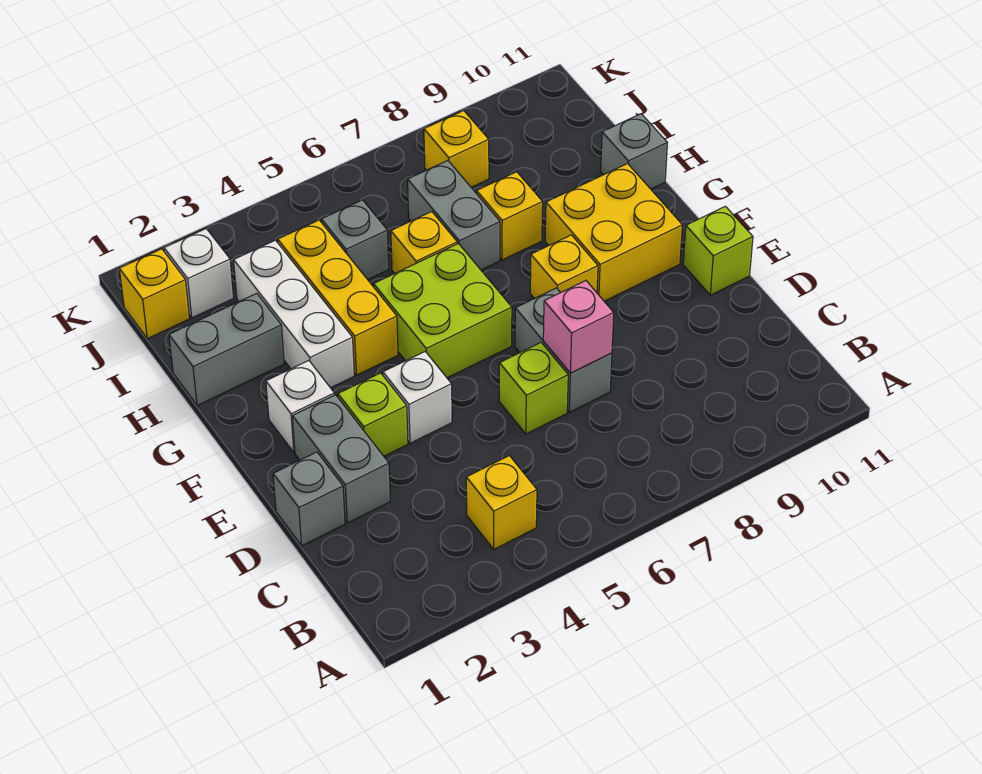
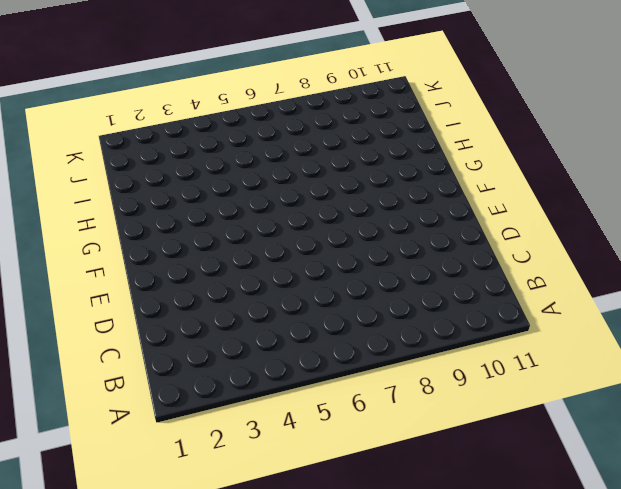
none -> yellow brick B4 level 1
none -> grey brick D1 level 1
none -> grey brick D2:E2 level 1

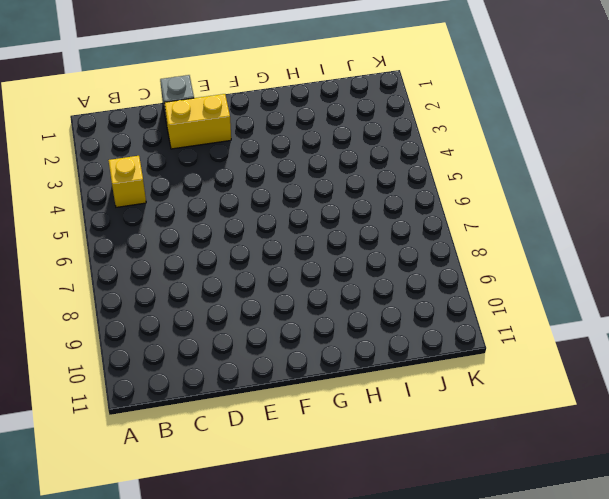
yellow brick D2:E2 level 1 -> grey brick D2:E2 level 1
none -> lime brick D6 level 1
none -> grey brick D7:E7 level 1
none -> lime brick E3 level 1

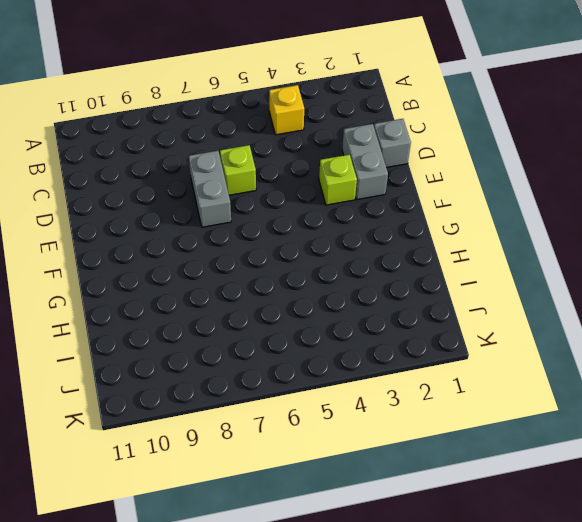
none -> white brick E4 level 1
none -> lime brick E11 level 1
none -> white brick F2 level 1

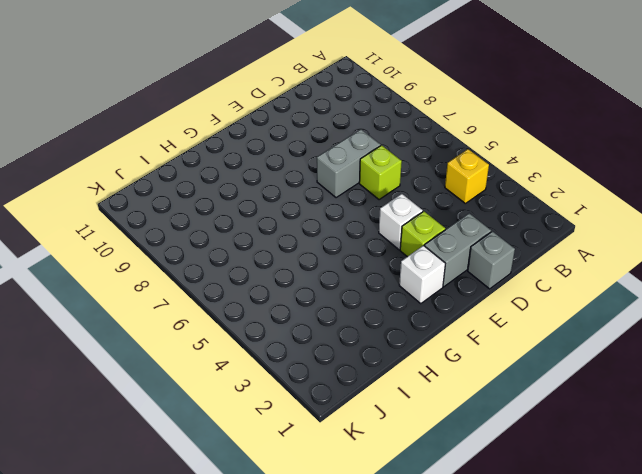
none -> lime brick E11 level 1
none -> lime brick F5:G6 level 1
none -> yellow brick F8 level 1

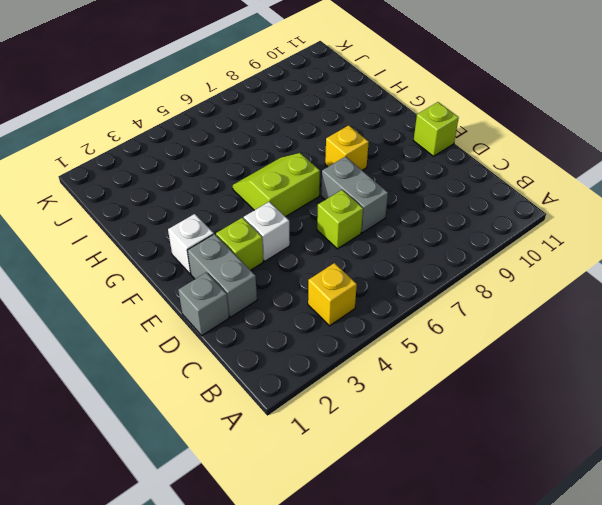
lime slope F5:G6 level 1 top F -> lime brick F5:G6 level 1
none -> yellow brick F9:G10 level 1
none -> white brick G3:I3 level 1
none -> yellow brick G4:I4 level 1

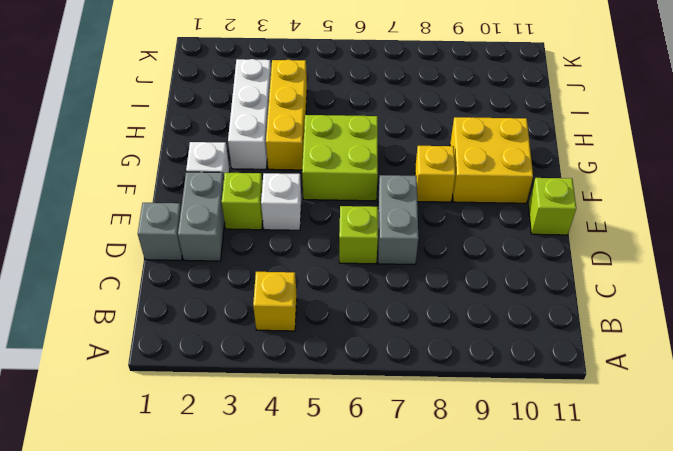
none -> grey brick H1:H2 level 1
none -> yellow brick H6 level 1
none -> grey brick H7:I7 level 1

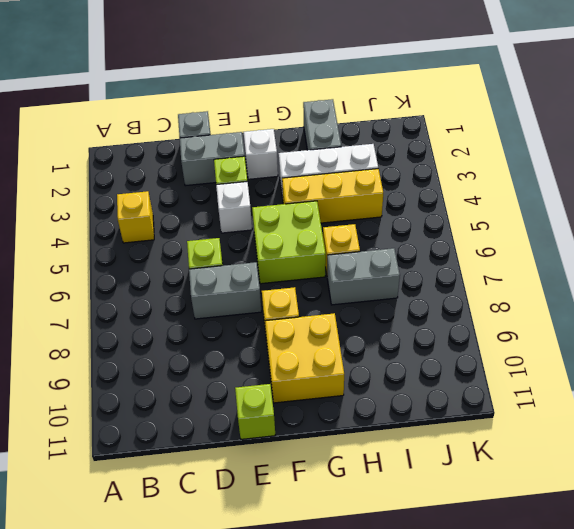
none -> yellow brick H8 level 1
none -> grey brick H11 level 1
none -> grey brick I5 level 1

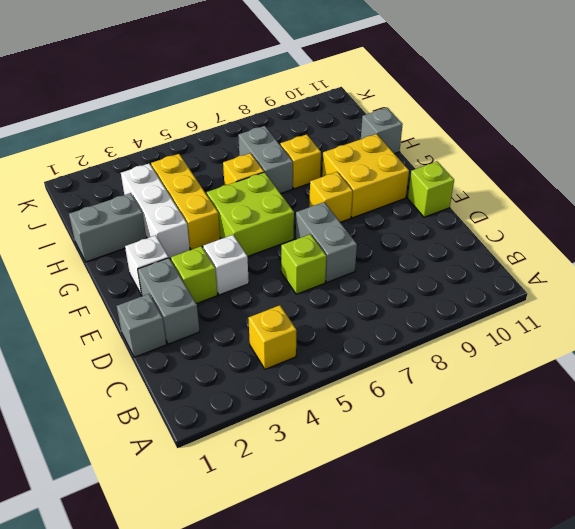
none -> grey brick I5 level 1
none -> yellow brick J1 level 1
none -> white brick J2 level 1

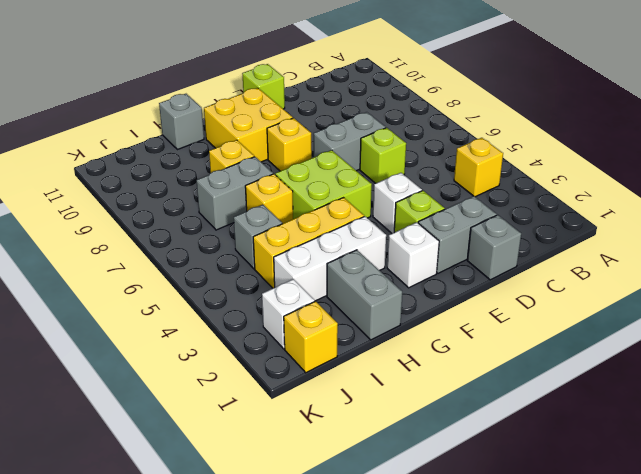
none -> yellow brick J8 level 1
none -> pink brick D7 level 2

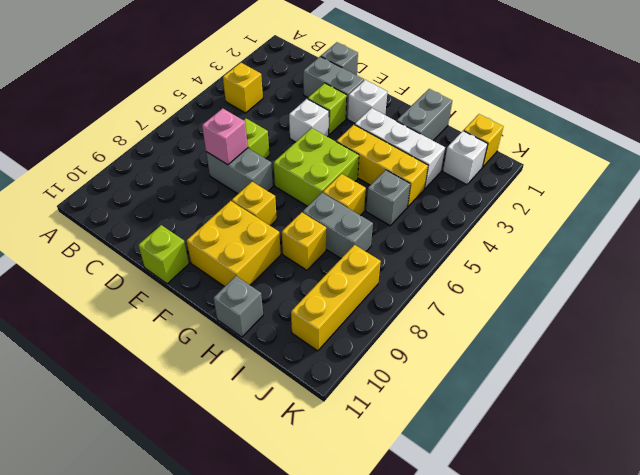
yellow brick J8:J10 level 1 -> yellow brick J8 level 1

